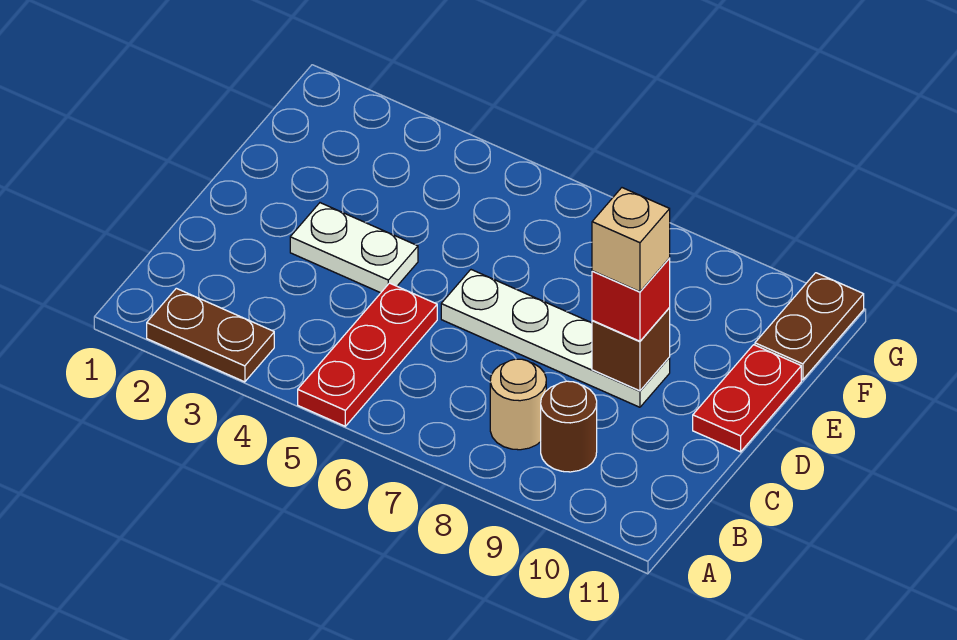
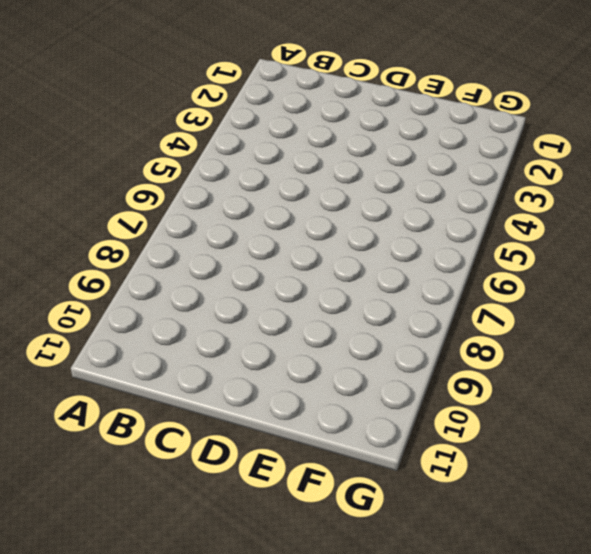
none -> brown plate A2:A3 level 1
none -> red plate A5:C5 level 1

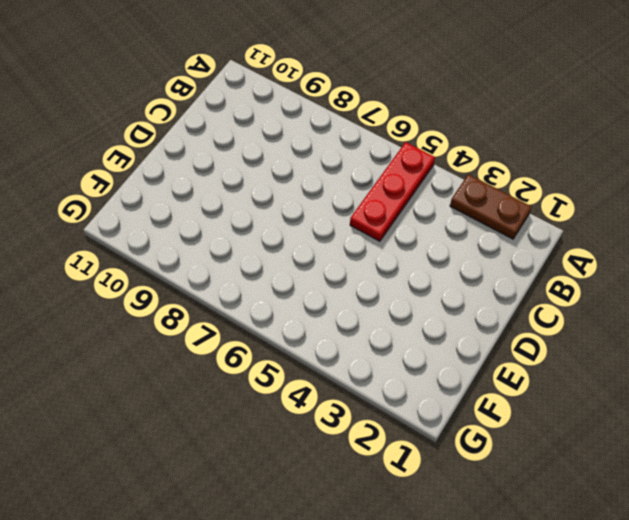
none -> tan round brick B8 level 1
none -> brown round brick B9 level 1

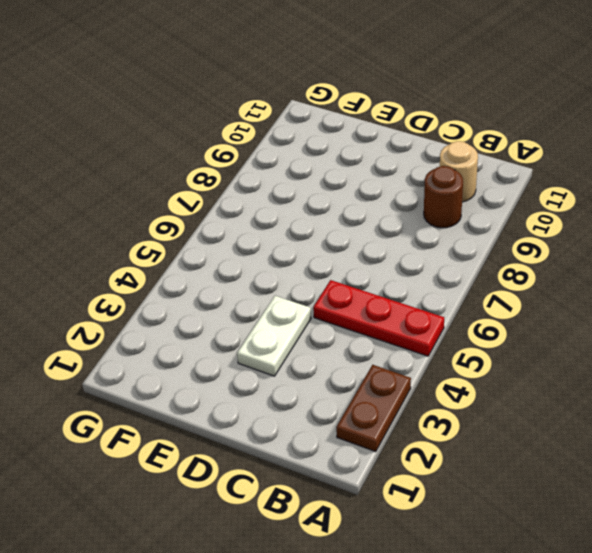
tan round brick B10 level 1 -> tan round brick B8 level 1
none -> white plate D6:D9 level 1
none -> red plate D11:E11 level 1

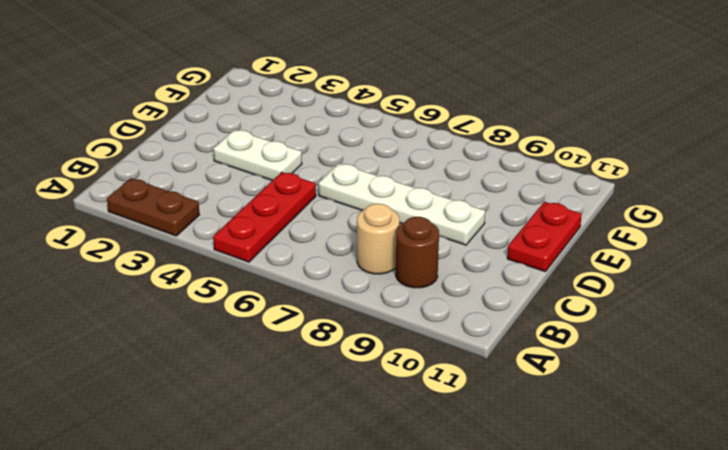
none -> brown plate F11:G11 level 1
none -> brown brick D9 level 2

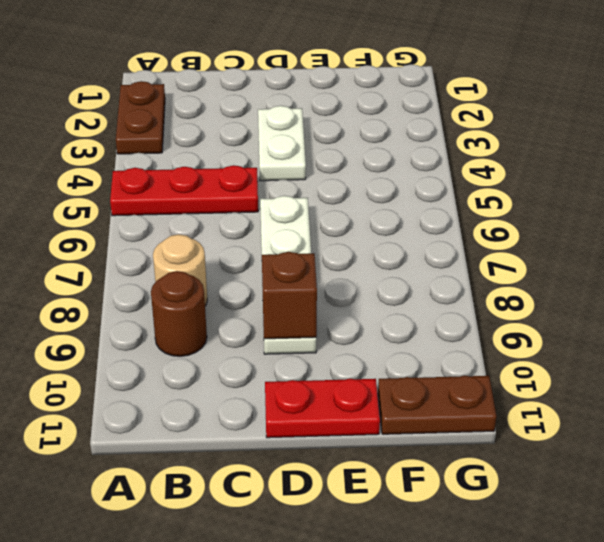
none -> red brick D9 level 3
none -> tan brick D9 level 4

